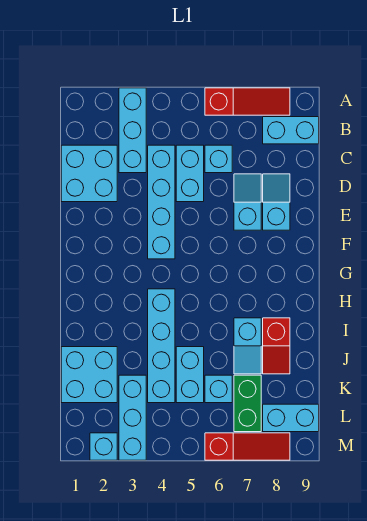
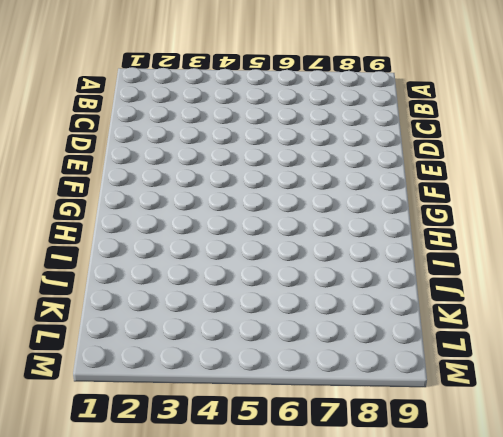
none -> cyan brick A3:C3 level 1
none -> red slope A6:A8 level 1 top 6
none -> cyan brick B8:B9 level 1

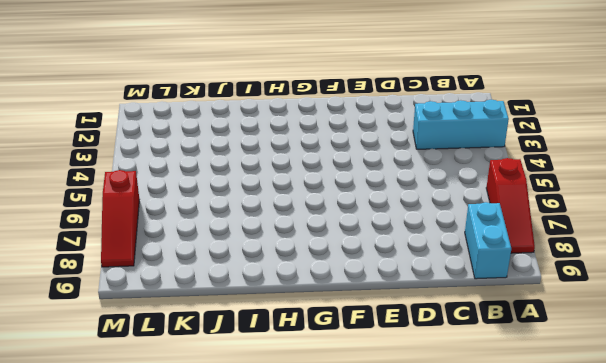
none -> cyan brick C1:D2 level 1
none -> cyan brick C4:F4 level 1
none -> cyan brick C5:D5 level 1

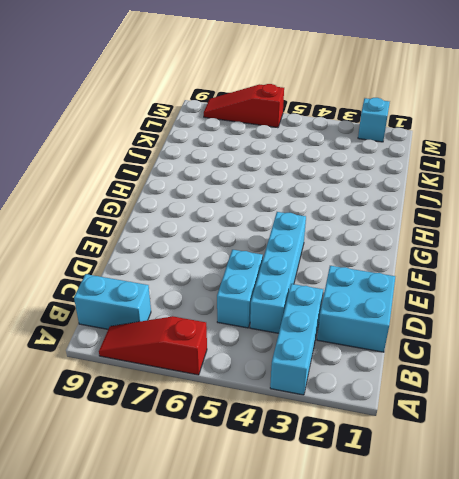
none -> cyan brick C6 level 1
none -> cyan slope D7:E7 level 1 top E
none -> cyan slope D8:E8 level 1 top E

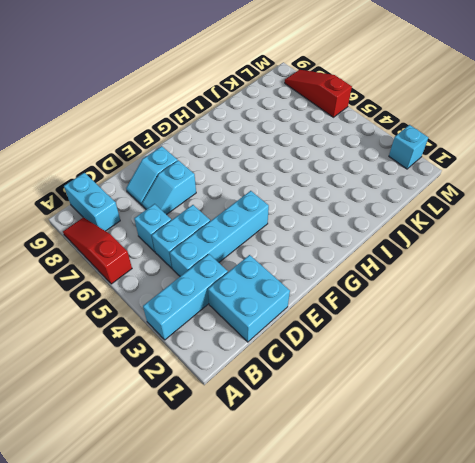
none -> cyan brick H4:K4 level 1
none -> cyan slope I7:J7 level 1 top I
none -> red slope I8:J8 level 1 top I

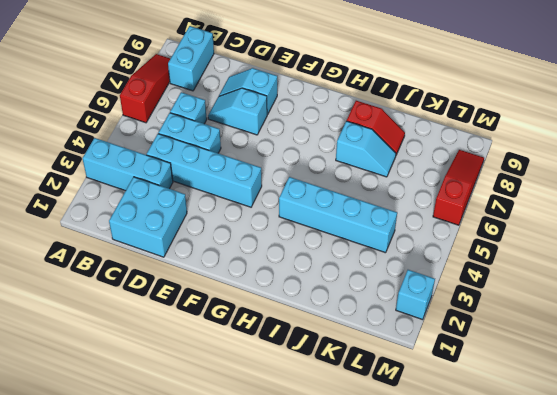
none -> cyan brick J1:K2 level 1
none -> cyan brick J5:K5 level 1
none -> cyan brick K3:M3 level 1

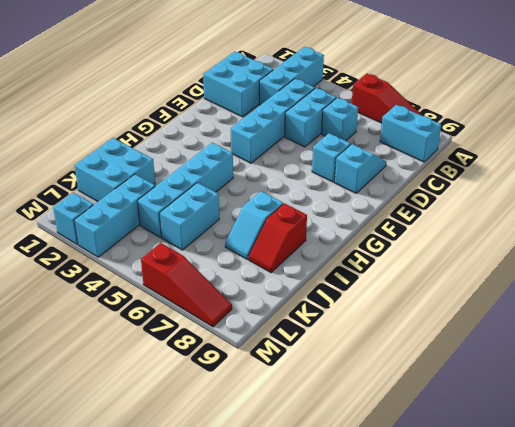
none -> cyan brick K6 level 1
none -> green brick K7:L7 level 1
none -> cyan brick L8:L9 level 1

